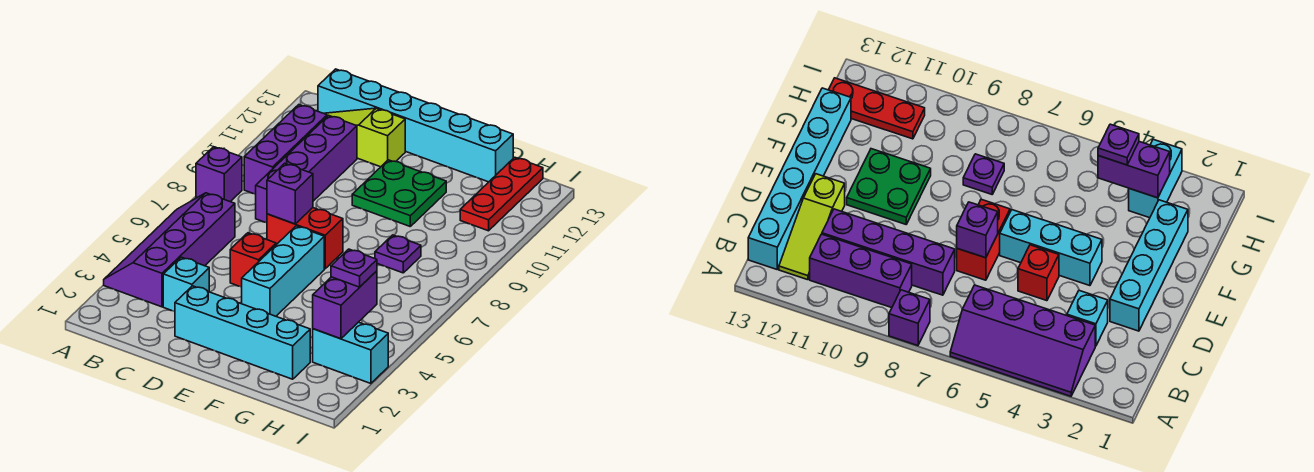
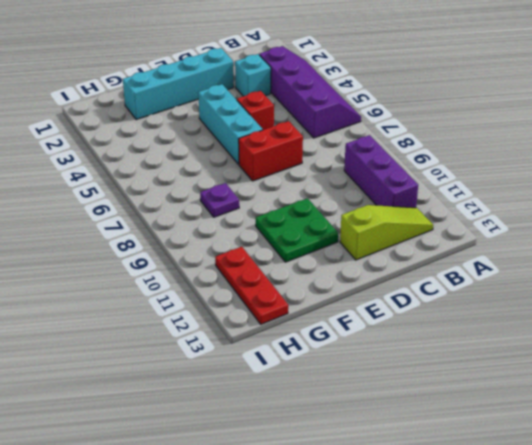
none -> purple brick A8 level 1
none -> cyan brick B13:G13 level 1
none -> purple brick C8:C11 level 1

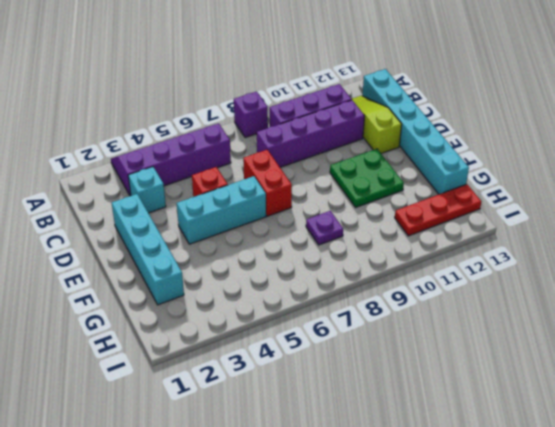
none -> cyan brick H3:I3 level 1
none -> purple brick D7 level 2
none -> purple brick H3:H4 level 2

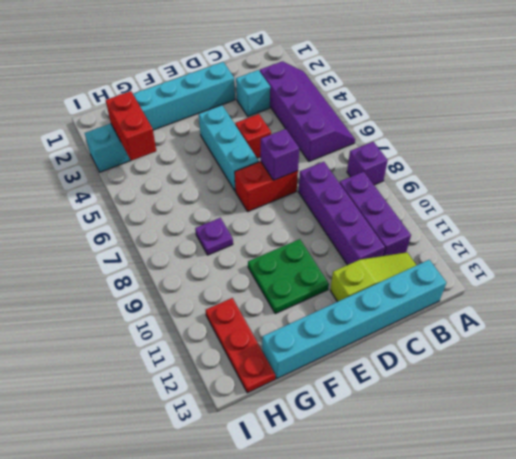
red brick H3:H4 level 2 -> purple brick H3:H4 level 2
none -> purple plate H4 level 3

